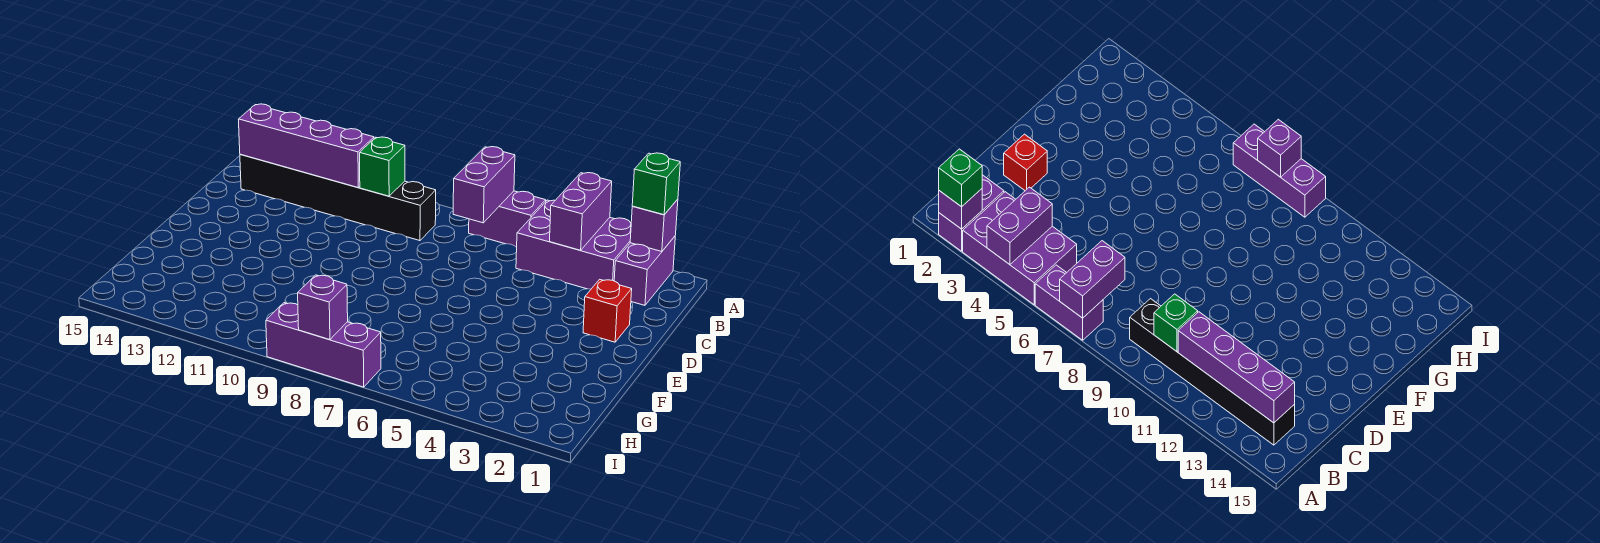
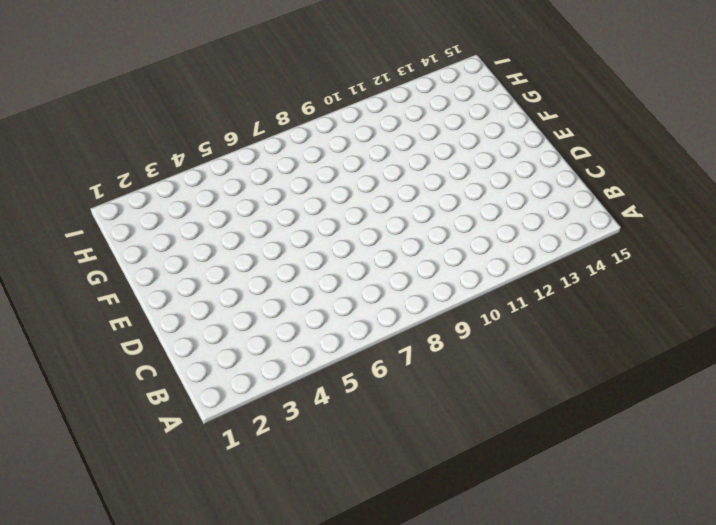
none -> purple brick A2:B2 level 1
none -> purple brick A3:B5 level 1
none -> purple brick A6:A7 level 1

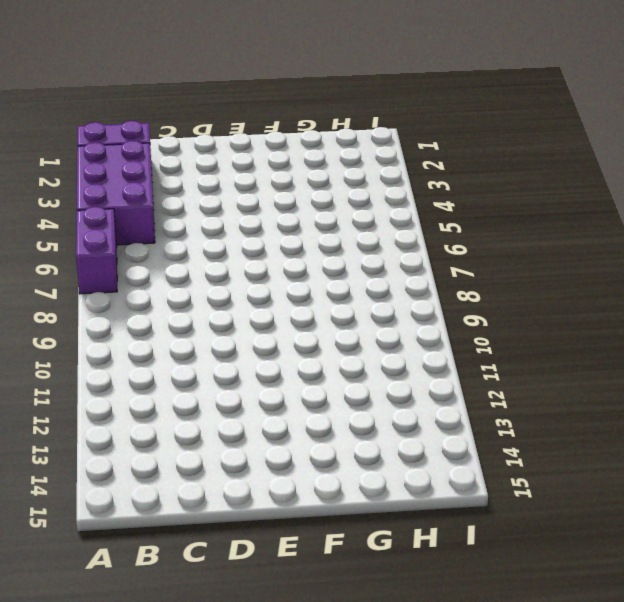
none -> black brick B9:B14 level 1
none -> red brick D2 level 1
none -> purple brick I7:I9 level 1

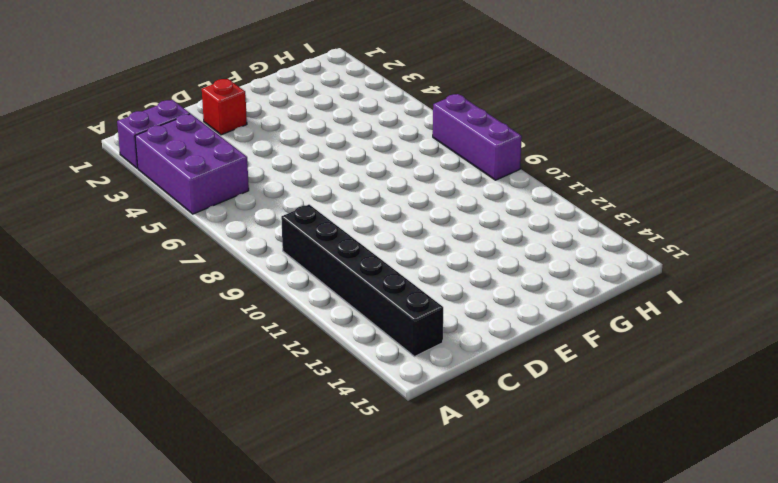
none -> purple brick A6:A7 level 1
none -> purple brick A2 level 2
none -> purple brick A4:B4 level 2

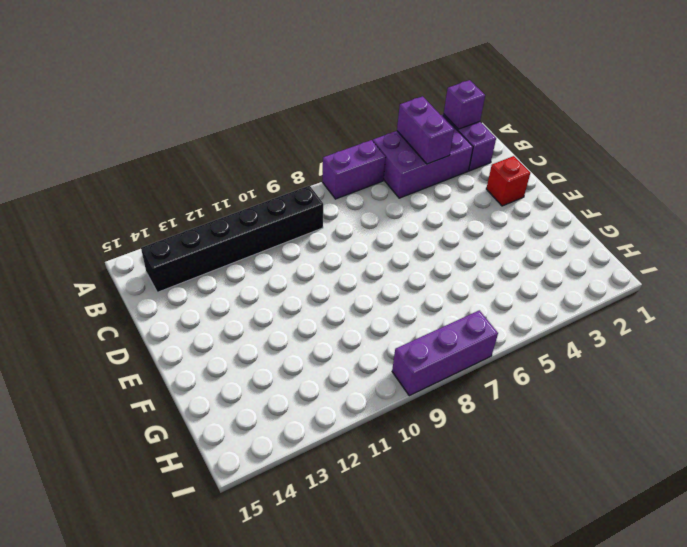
none -> purple brick A7:B7 level 2
none -> green brick B10 level 2
none -> purple brick B11:B14 level 2

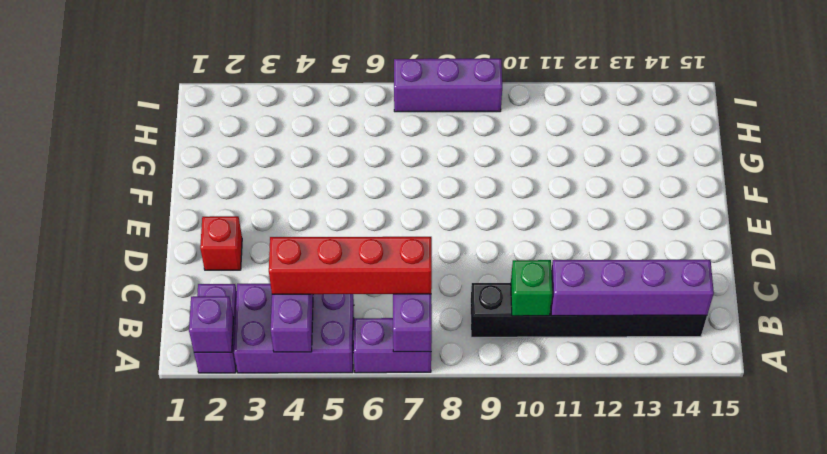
red brick B4:B7 level 3 -> none
none -> purple brick I8 level 2
none -> green brick A2 level 3

